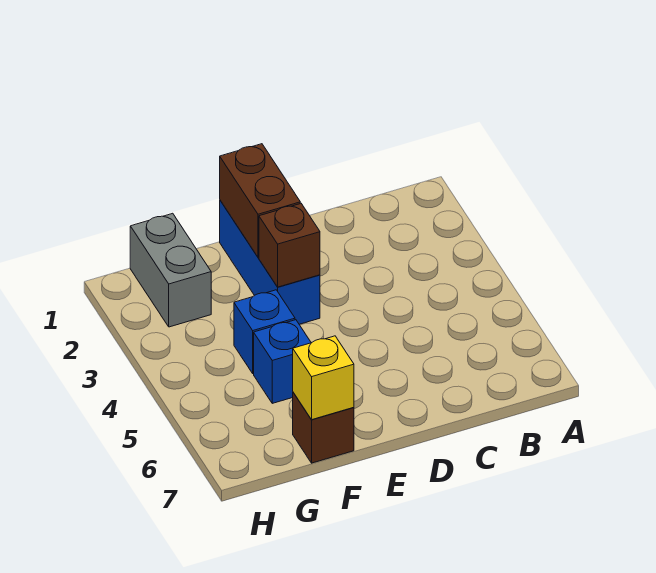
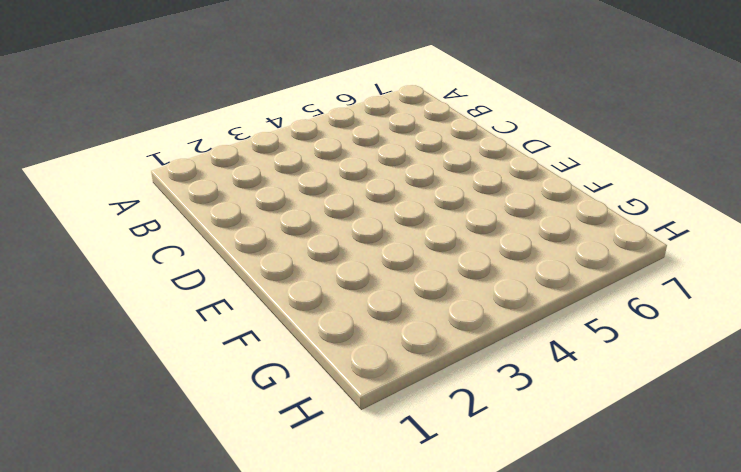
none -> blue brick E1:E3 level 1
none -> blue brick F4 level 1

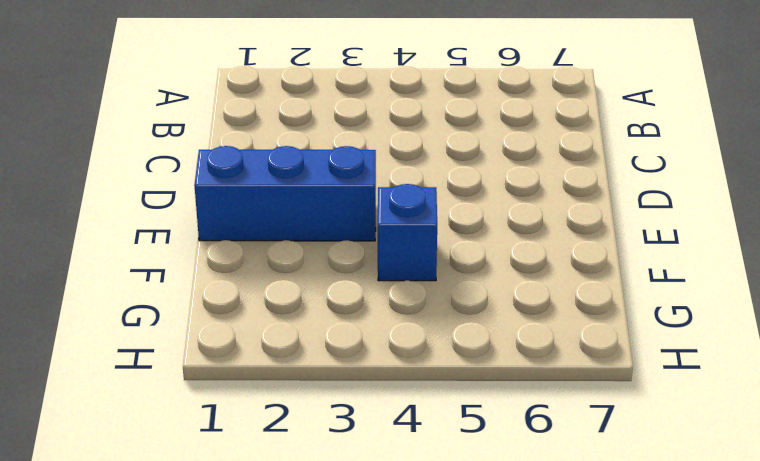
none -> blue brick F5 level 1
none -> brown brick F7 level 1

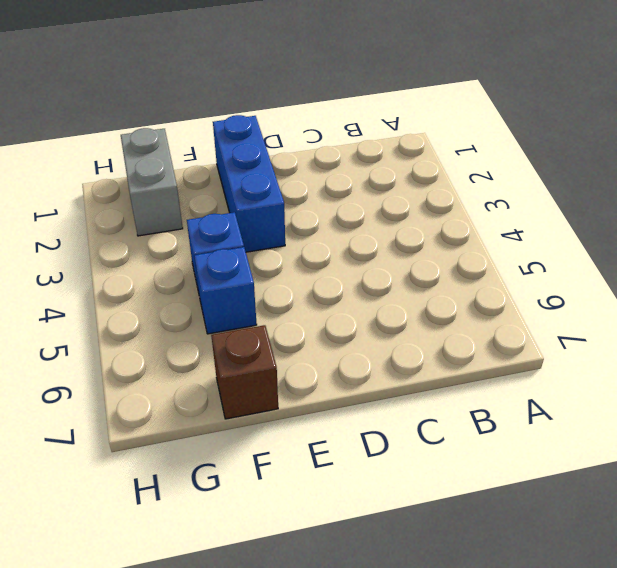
none -> brown brick E1:E2 level 2
none -> brown brick E3 level 2

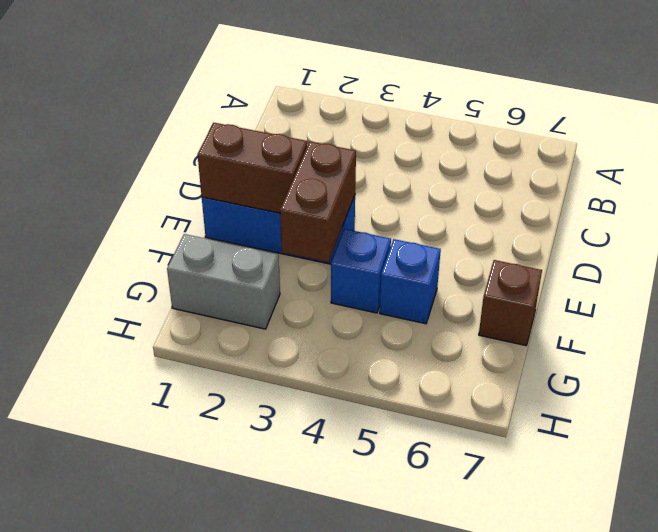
brown brick E3:F3 level 2 -> brown brick E3 level 2
none -> yellow brick F7 level 2

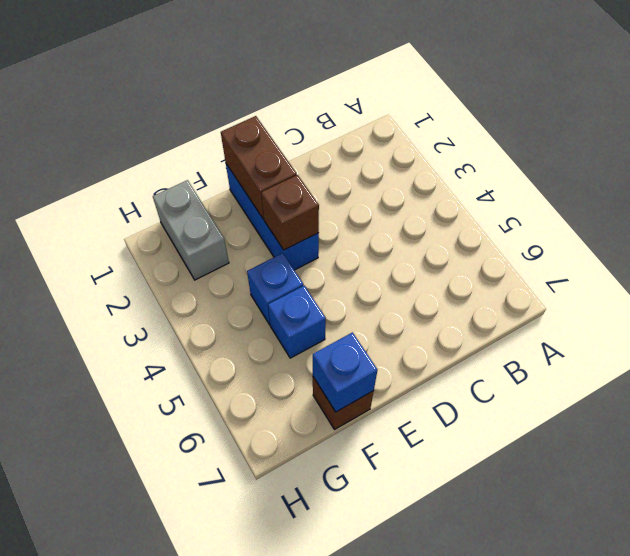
blue brick F7 level 2 -> yellow brick F7 level 2

